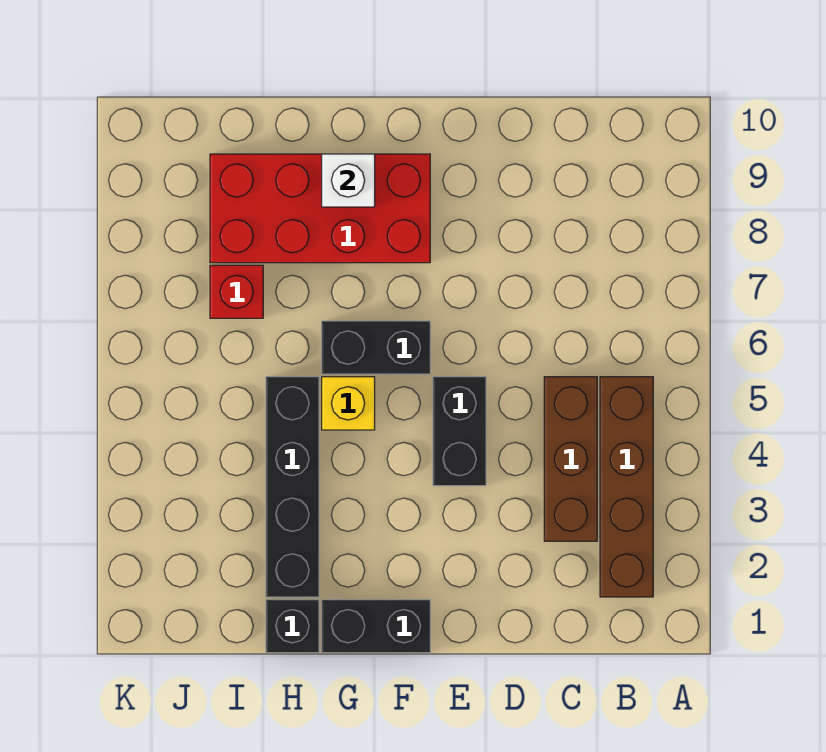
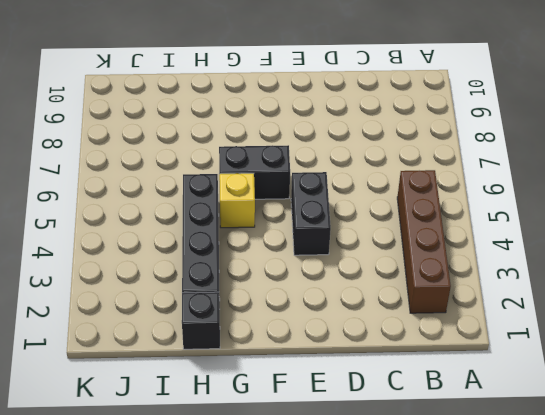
none -> brown brick C3:C5 level 1
none -> black brick F1:G1 level 1

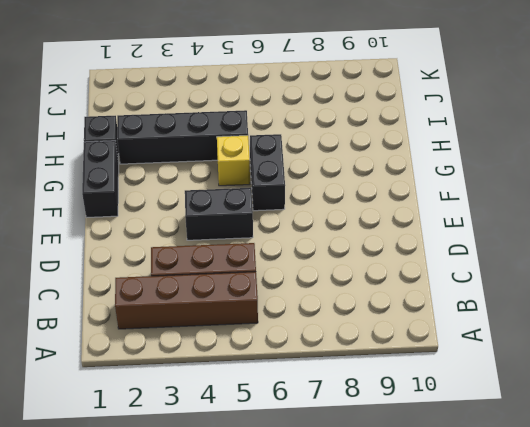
none -> red brick F8:I9 level 1
none -> red brick I7 level 1

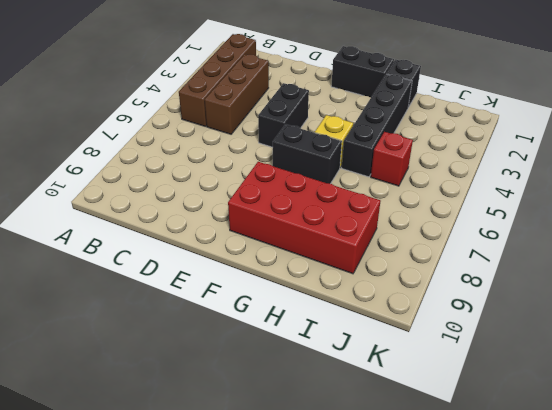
red brick I5 level 1 -> red brick I7 level 1
none -> white brick G9 level 2

